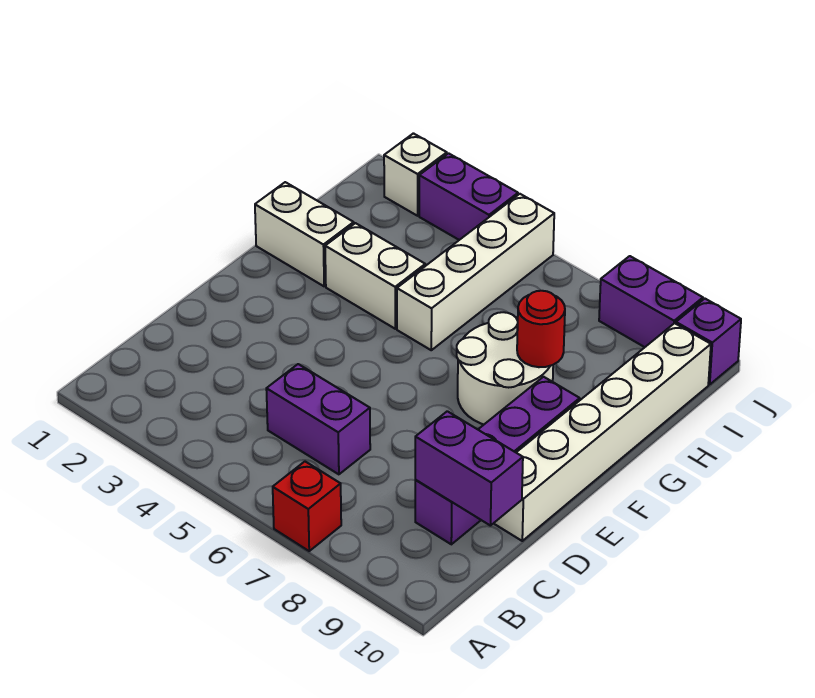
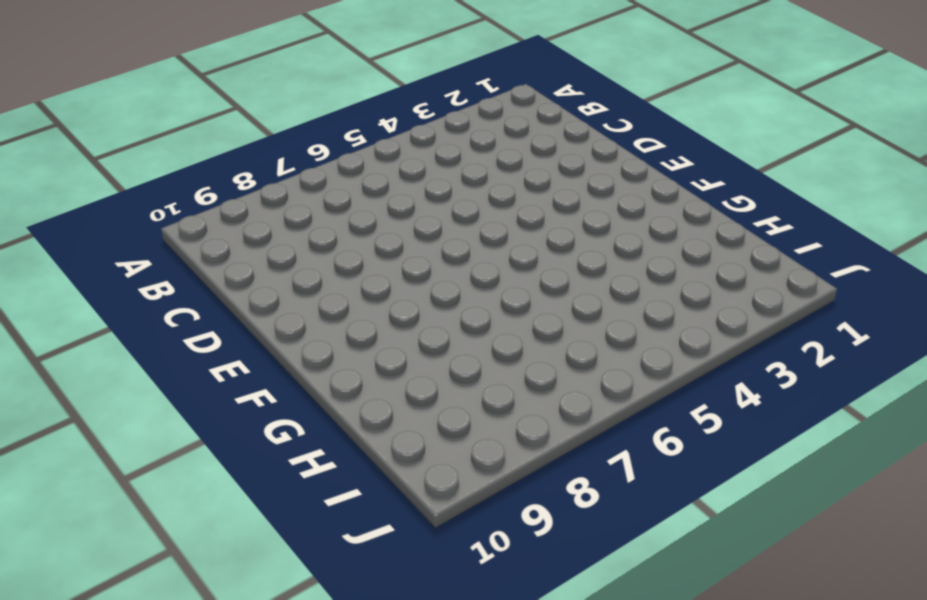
none -> red brick A7 level 1
none -> purple brick C5:C6 level 1
none -> purple brick C9:F9 level 1

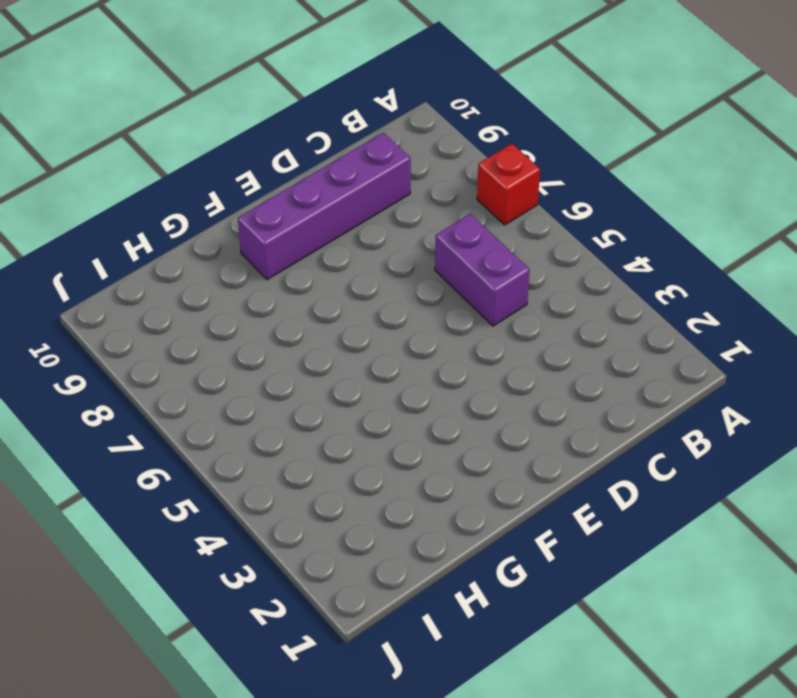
none -> white brick D10:I10 level 1
none -> white round brick F7:G8 level 1
none -> white brick G1:G2 level 1

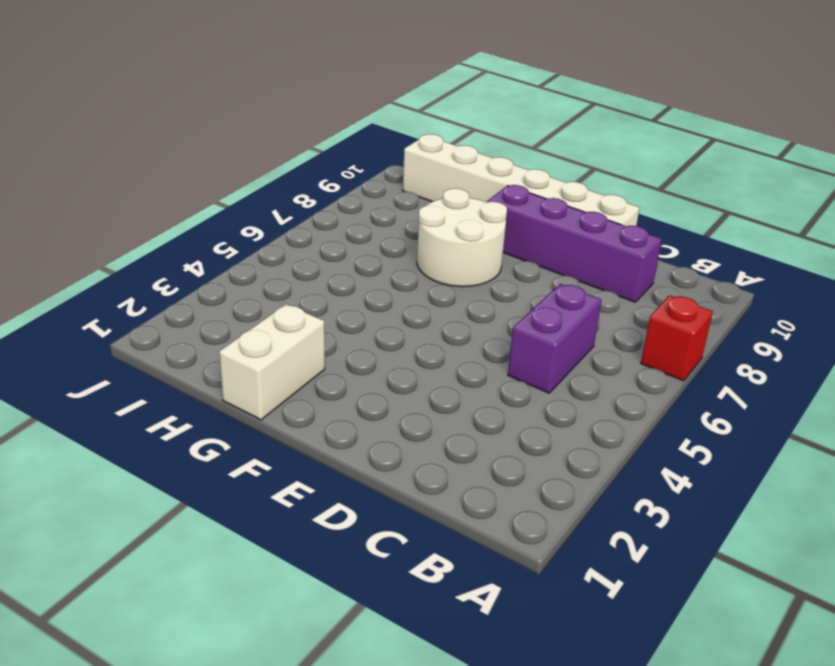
none -> white brick G3:G4 level 1
none -> white brick G5:J5 level 1
none -> white brick J2 level 1

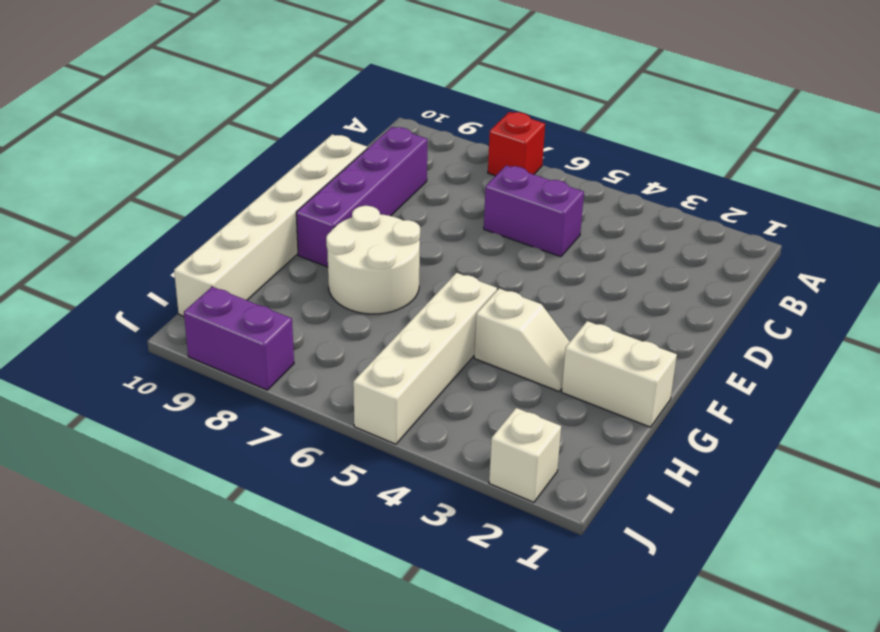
white slope G3:G4 level 1 top 4 -> white brick G3:G4 level 1
none -> purple brick J3:J4 level 1
none -> purple brick J10 level 1
none -> purple brick C9:C10 level 2

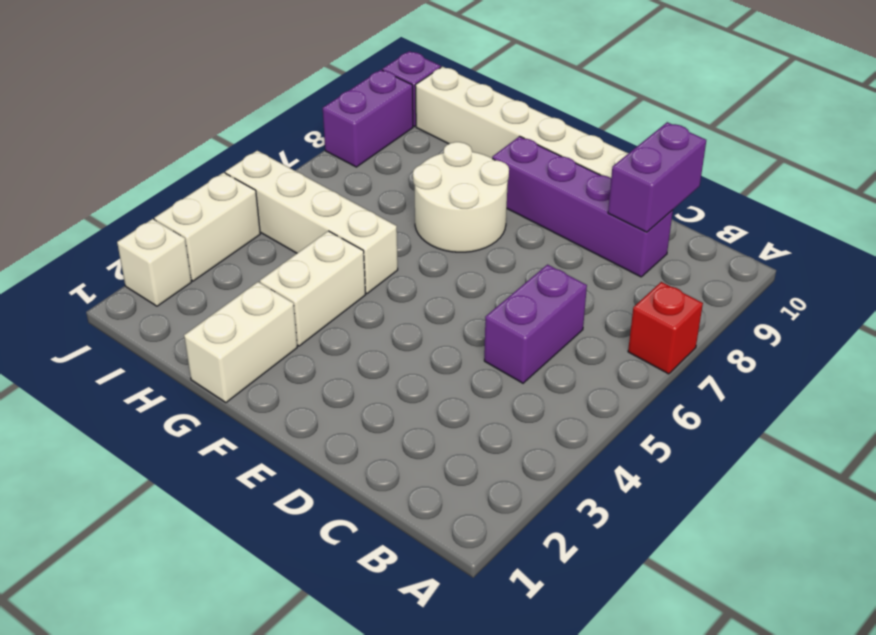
white brick J3:J4 level 1 -> purple brick J3:J4 level 1
none -> red round brick G8 level 2

